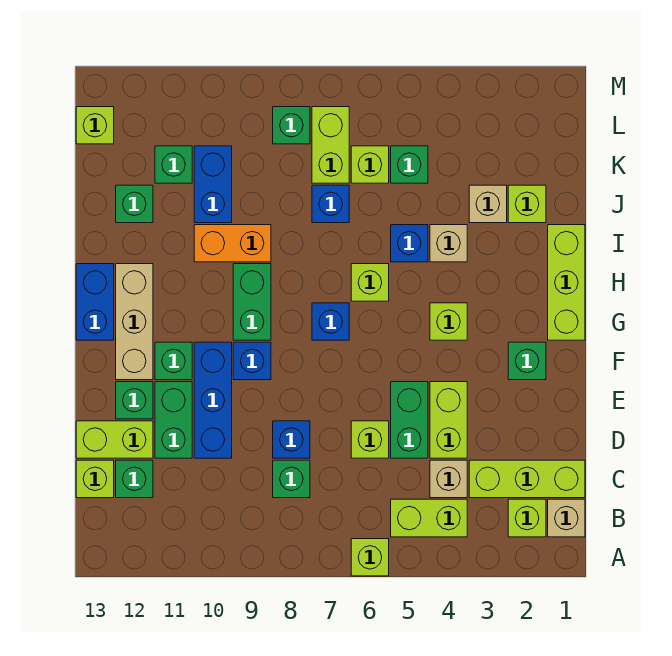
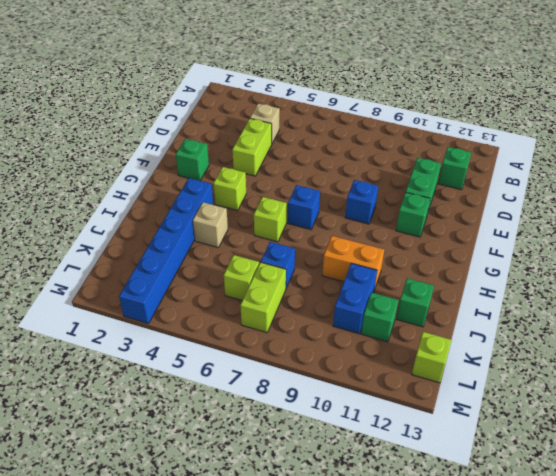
blue brick H3:M3 level 1 -> tan brick J3 level 1
none -> lime brick A6 level 1
none -> tan brick B1 level 1
none -> lime brick B2 level 1
none -> lime brick B4:B5 level 1

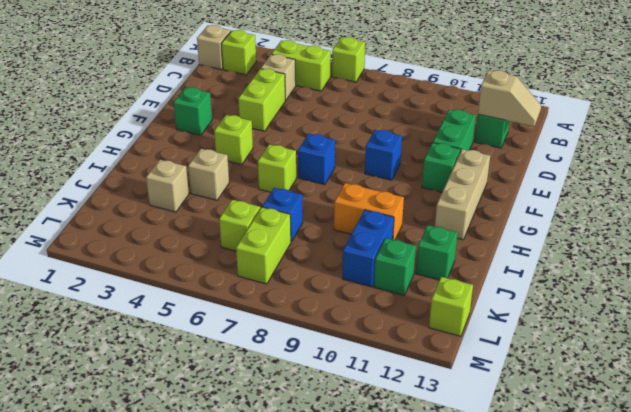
tan slope C12:C13 level 2 top 12 -> none
none -> lime brick C1:C3 level 1
none -> green brick C8 level 1
none -> lime brick C13 level 1
none -> green brick D5:E5 level 1

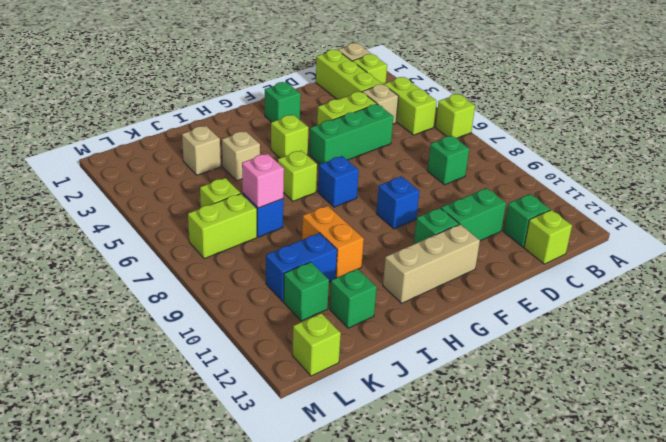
green brick D5:F5 level 1 -> green brick D5:E5 level 1
pink brick J7 level 2 -> none
none -> lime brick D6 level 1
none -> blue brick D8 level 1
none -> blue brick D10:F10 level 1
none -> lime brick D12:D13 level 1

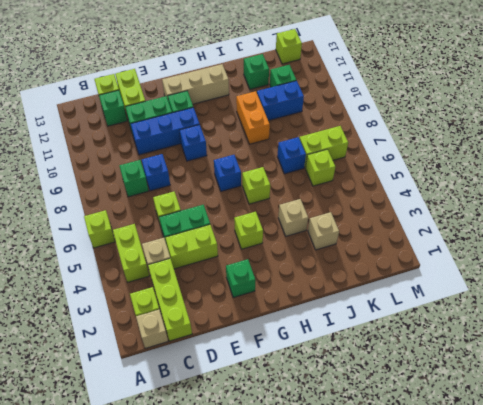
none -> green brick E12 level 1
none -> lime brick G1:I1 level 1
none -> green brick G9:H9 level 1
none -> blue brick G13:H13 level 1

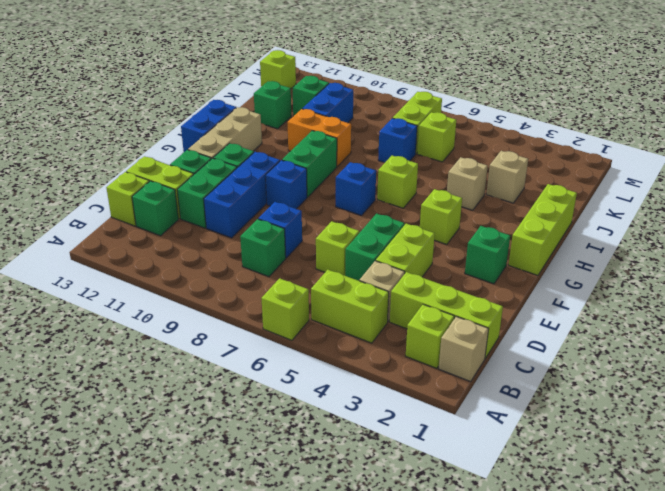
none -> blue brick I5 level 1
none -> lime brick J2 level 1
none -> green brick K5 level 1
none -> green brick L8 level 1

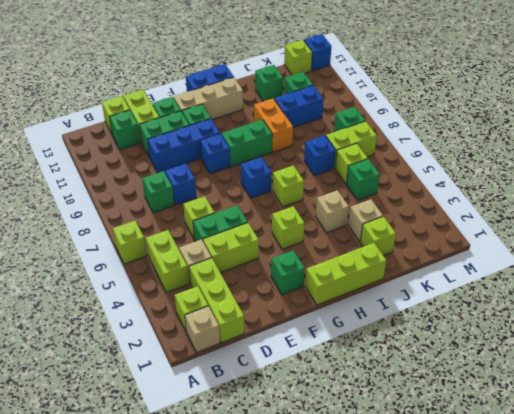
blue brick M13 level 1 -> blue brick I5 level 1

